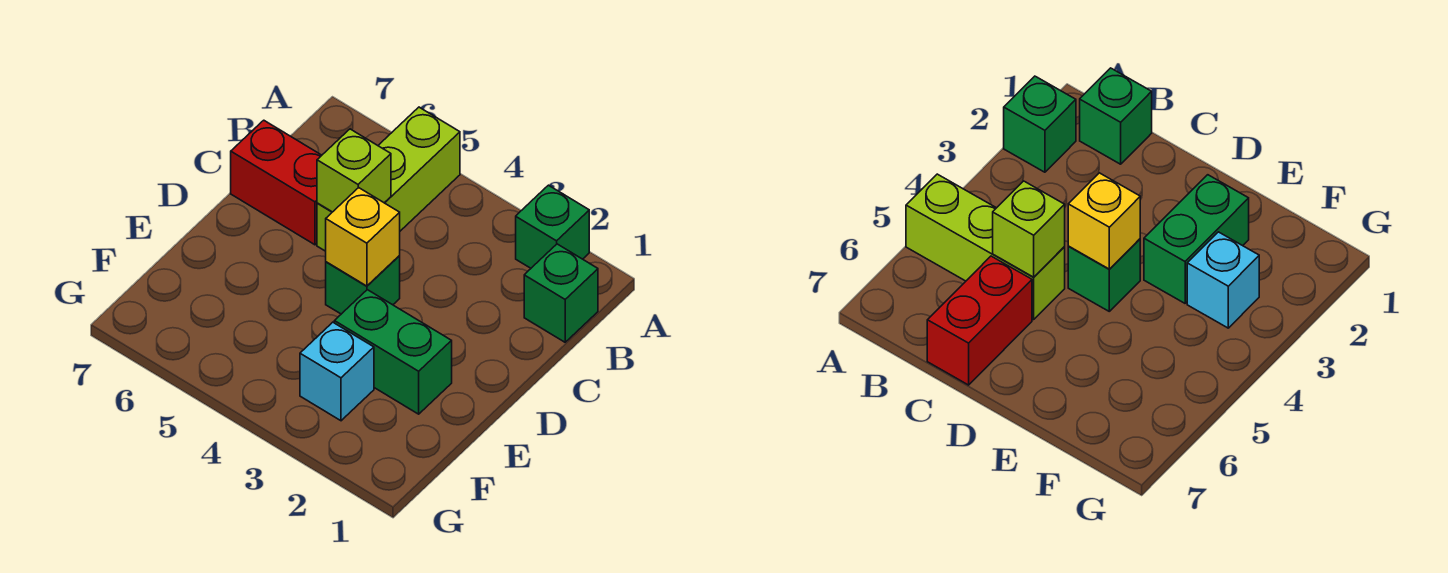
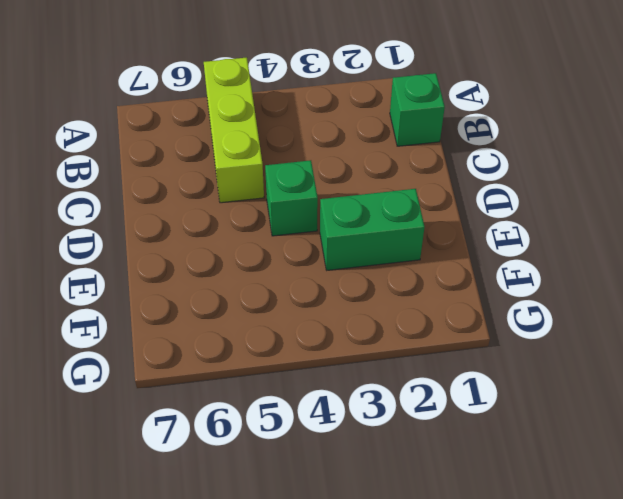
none -> green brick A2 level 1
none -> red brick C6:C7 level 1

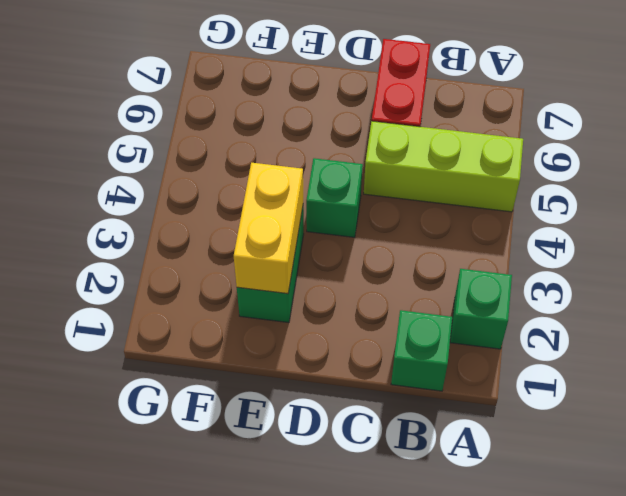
yellow brick E2:E3 level 2 -> none
none -> cyan brick F3 level 1
none -> lime brick C5 level 2

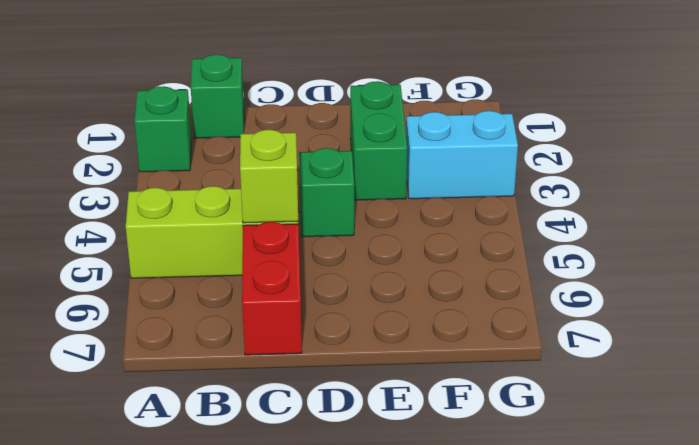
cyan brick F3:G3 level 1 -> cyan brick F3 level 1
none -> yellow brick D4 level 2

